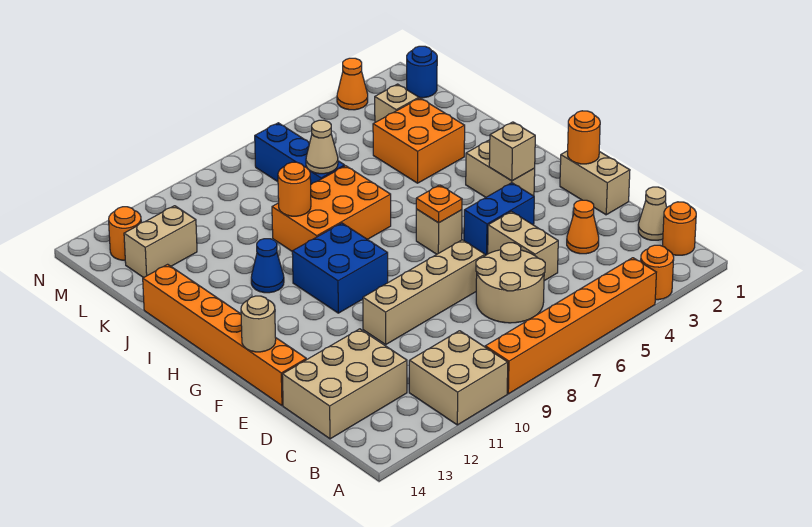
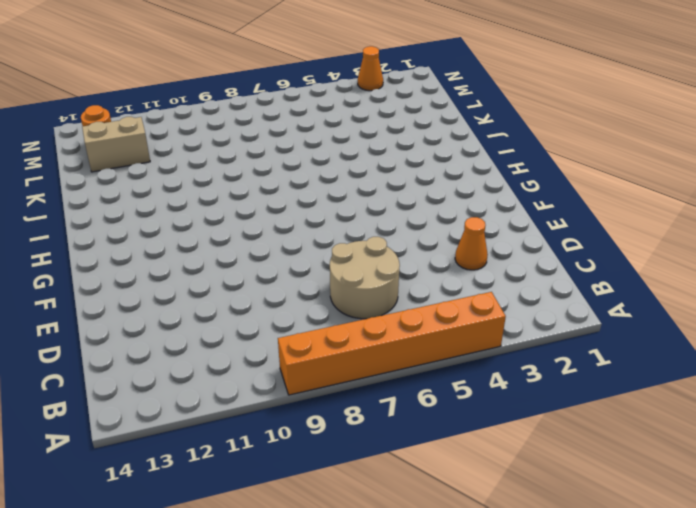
none -> orange round brick A3 level 1
none -> tan brick A10:B11 level 1
none -> orange round brick B1 level 1
none -> tan cone C1 level 1

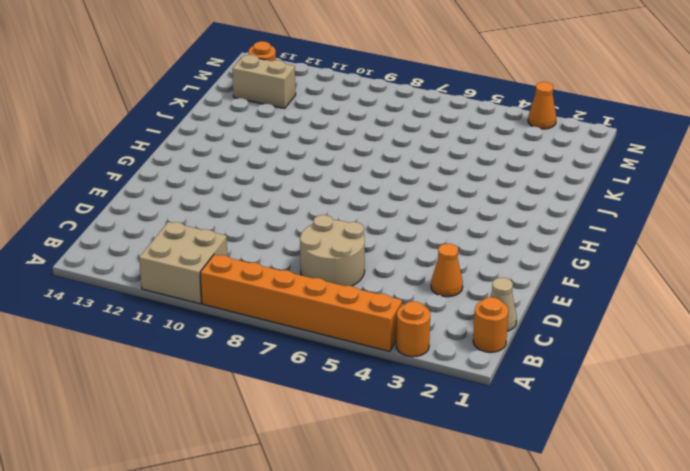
none -> tan brick C12:D14 level 1
none -> tan brick D5:E5 level 1
none -> tan brick E1:F1 level 1
none -> tan brick E7:E10 level 1

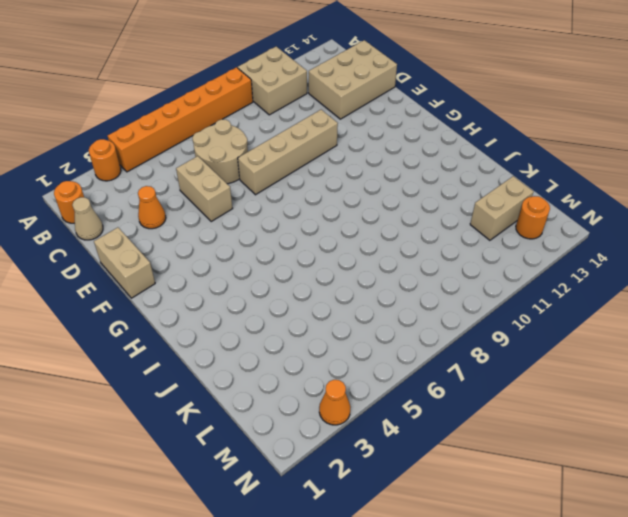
none -> orange brick E14:J14 level 1
none -> blue brick F4:F5 level 1
none -> tan brick G3:H3 level 1
none -> tan brick G6 level 1

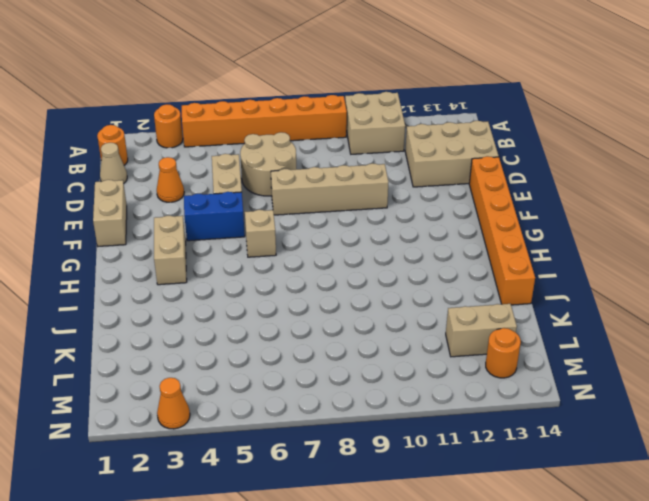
none -> blue brick G9:H10 level 1
none -> orange brick I7:J9 level 1
none -> blue cone I11 level 1
none -> orange brick J3:K4 level 1

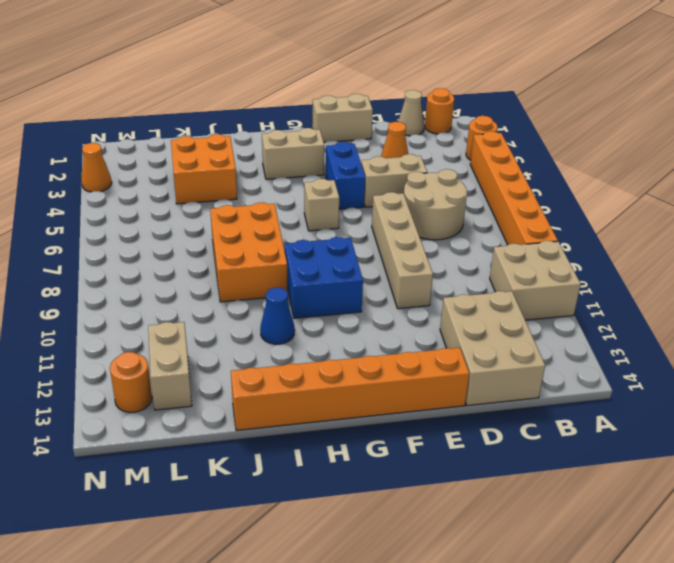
none -> blue brick K7:M7 level 1
none -> tan brick L3 level 1
none -> blue round brick M1 level 1
none -> orange round brick F1 level 2

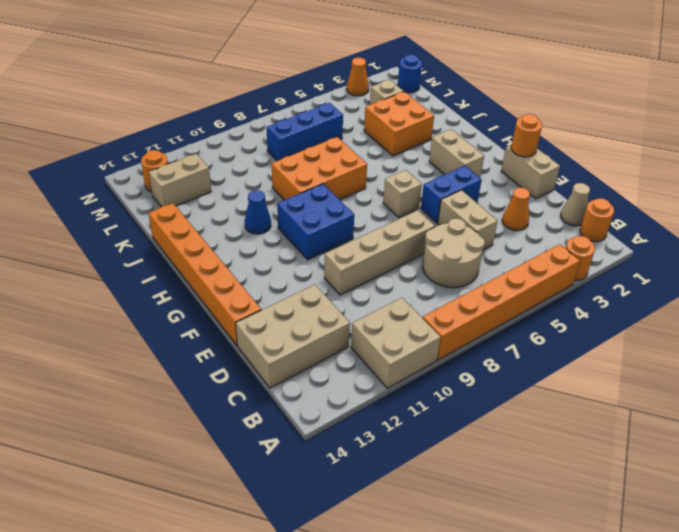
blue brick L6:L8 level 1 -> blue brick K7:M7 level 1
none -> tan round brick F14 level 2
none -> tan brick G3 level 2
none -> orange plate G6 level 2
none -> orange round brick J9 level 2

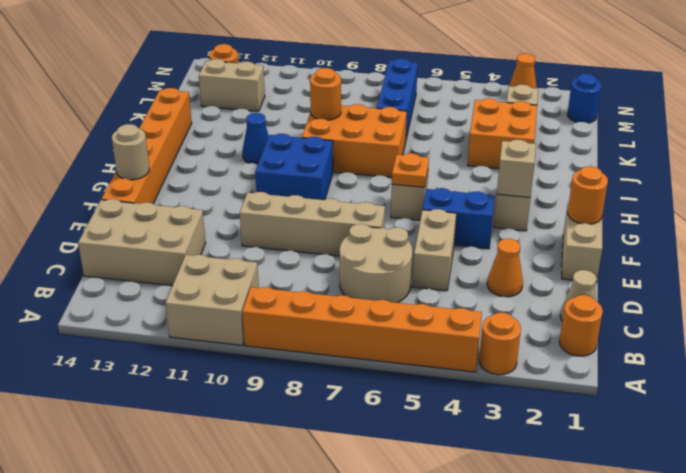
none -> tan cone K7 level 2

